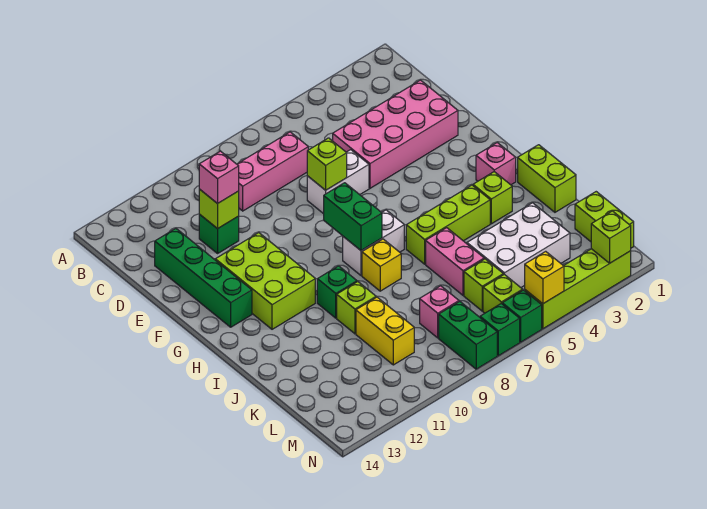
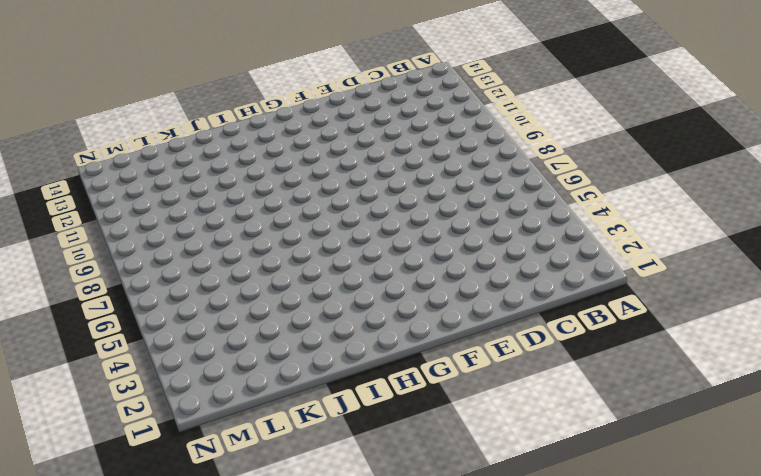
none -> pink brick C7:C9 level 1
none -> pink brick D2:E5 level 1
none -> green brick D11 level 1
none -> green brick D13:G13 level 1

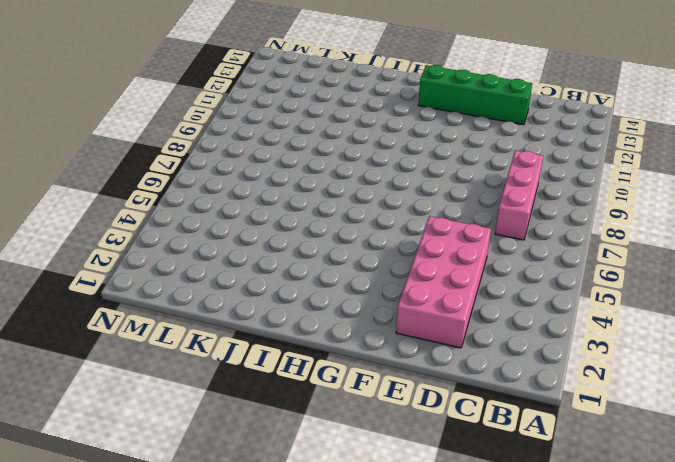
none -> green brick D11 level 1
none -> white brick E6:E7 level 1
none -> lime brick F11:H12 level 1
none -> pink brick H2 level 1

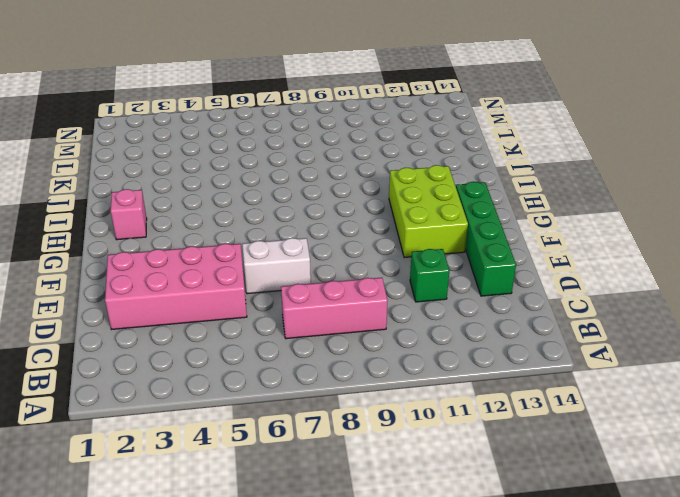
none -> white brick H7:H8 level 1
none -> lime brick I1:J1 level 1
none -> lime brick I3 level 1
none -> lime brick I4:I6 level 1

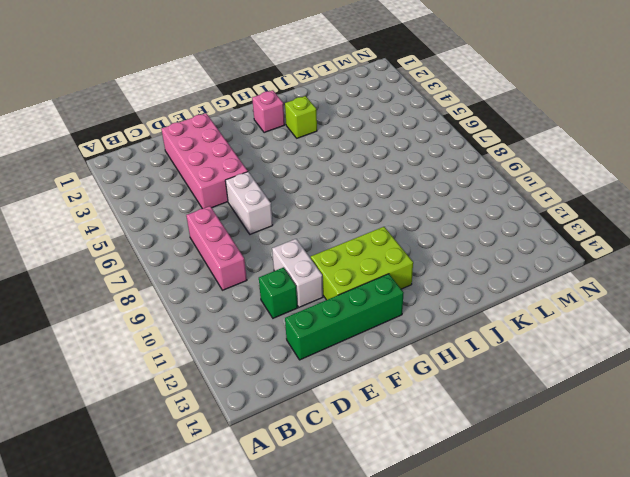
white brick E10:E11 level 1 -> white brick H7:H8 level 1
none -> lime brick I1:J1 level 1
none -> lime brick I4:I6 level 1
none -> yellow brick I8 level 1
none -> green brick I10 level 1

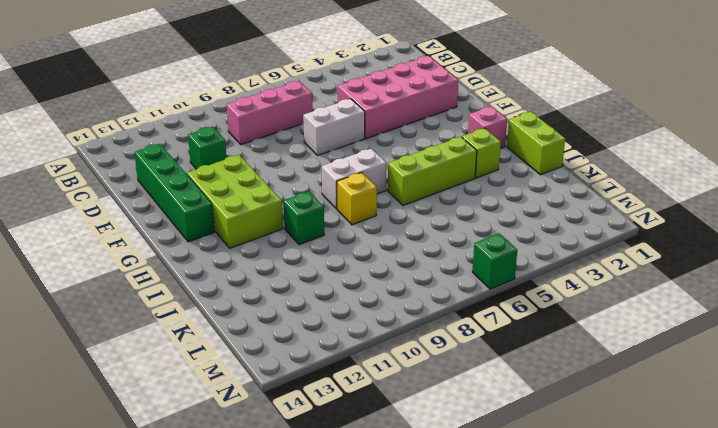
none -> pink brick J6:K6 level 1
none -> lime brick J10 level 1
none -> white brick K3:L5 level 1
none -> yellow brick K10:L10 level 1

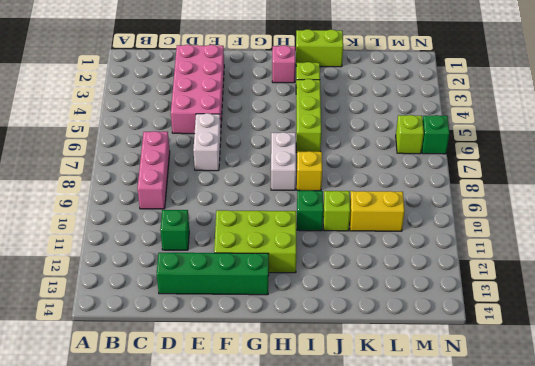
none -> pink brick J6:K6 level 1
none -> white brick K3:L5 level 1
none -> lime brick L1:M1 level 1
none -> lime brick L6 level 1

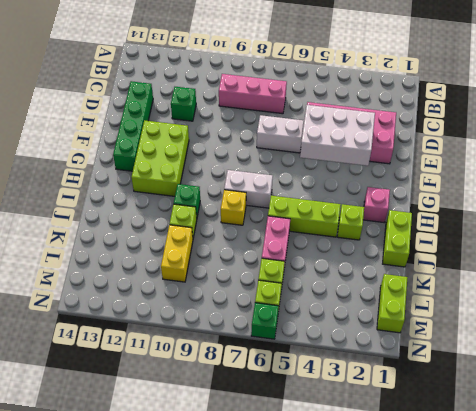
white brick E3:F5 level 2 -> white brick K3:L5 level 1
none -> pink brick L8 level 1
none -> green brick M8:N8 level 1
none -> lime brick N2:N5 level 1
none -> green brick N7 level 1

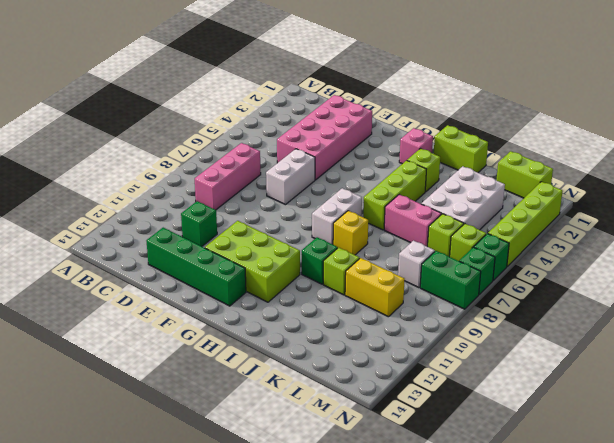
white brick L8 level 1 -> pink brick L8 level 1
none -> lime brick D11 level 2
none -> lime brick E7 level 2
none -> green brick G8:H8 level 2
none -> lime brick N2 level 2

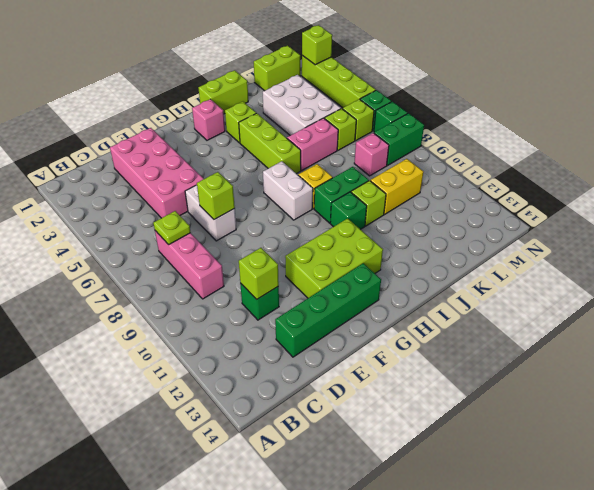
lime plate C7 level 2 -> none
green brick I9:J9 level 1 -> green brick G8:H8 level 2
none -> yellow brick N5 level 2
none -> pink brick D11 level 3

